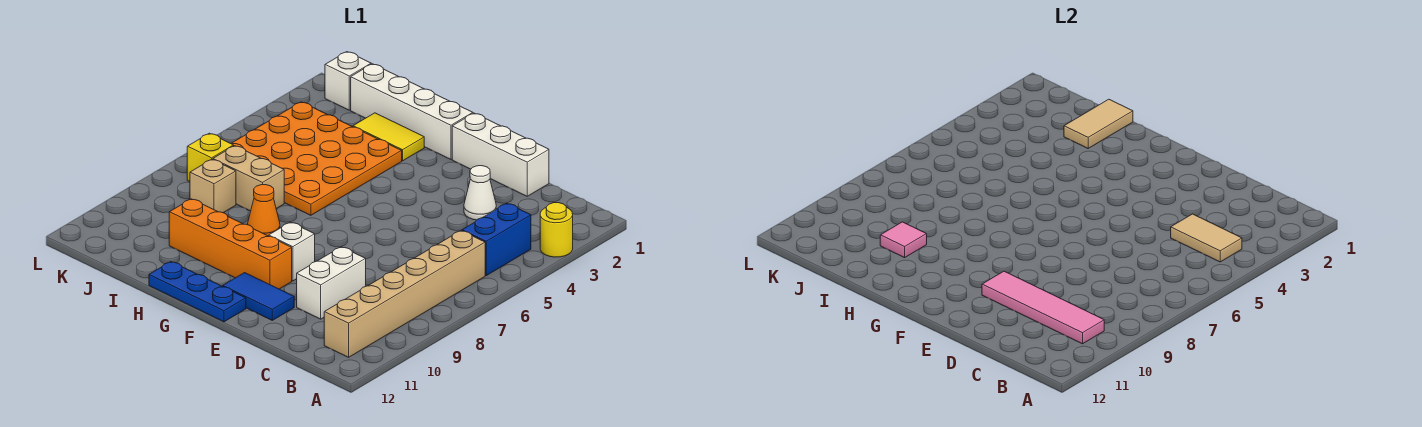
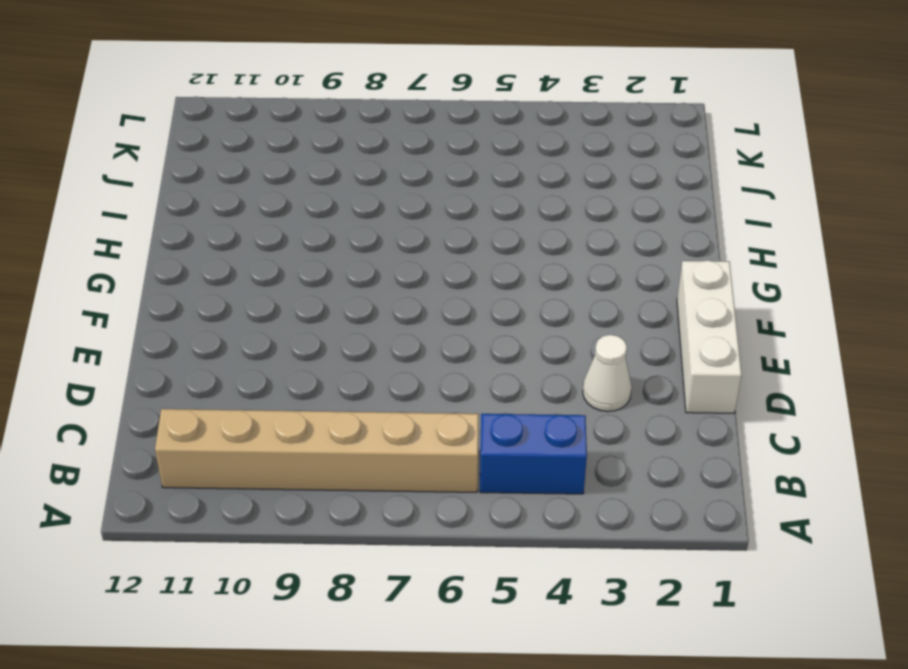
none -> yellow round brick A3 level 1
none -> white brick D9:D10 level 1
none -> blue tile E11:F11 level 1

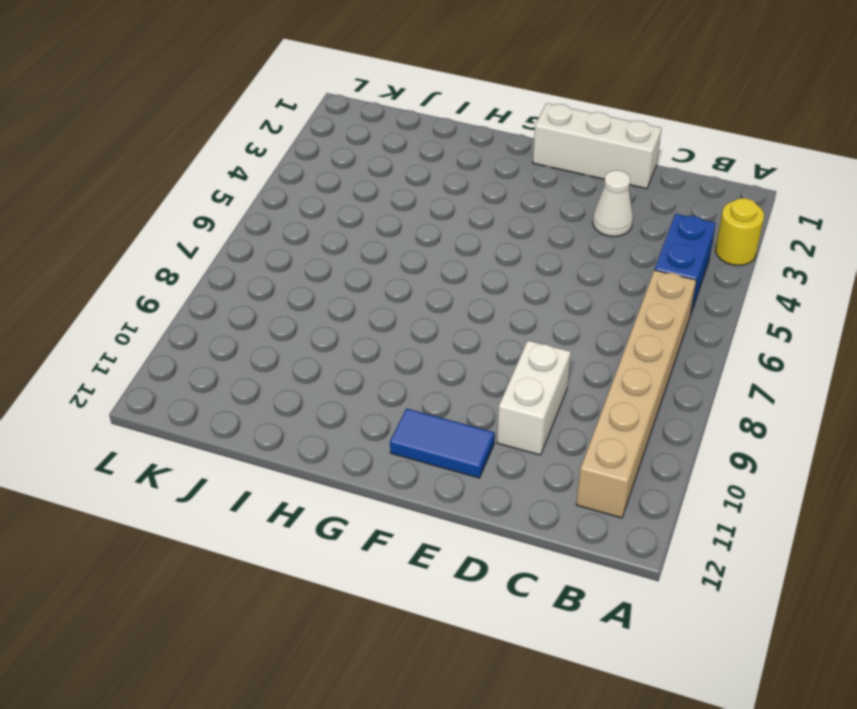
none -> white brick F9 level 1
none -> orange brick F10:I10 level 1
none -> blue plate F12:H12 level 1

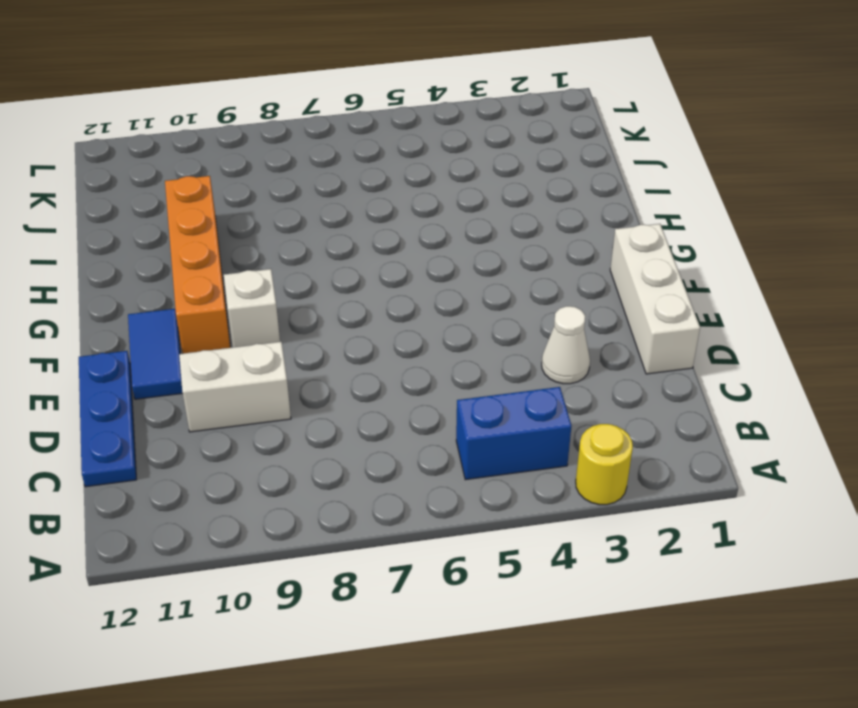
blue plate C12:E12 level 1 -> blue plate F12:H12 level 1
none -> tan brick B6:B11 level 1
none -> white brick G1:J1 level 1
none -> yellow tile H2:I2 level 1

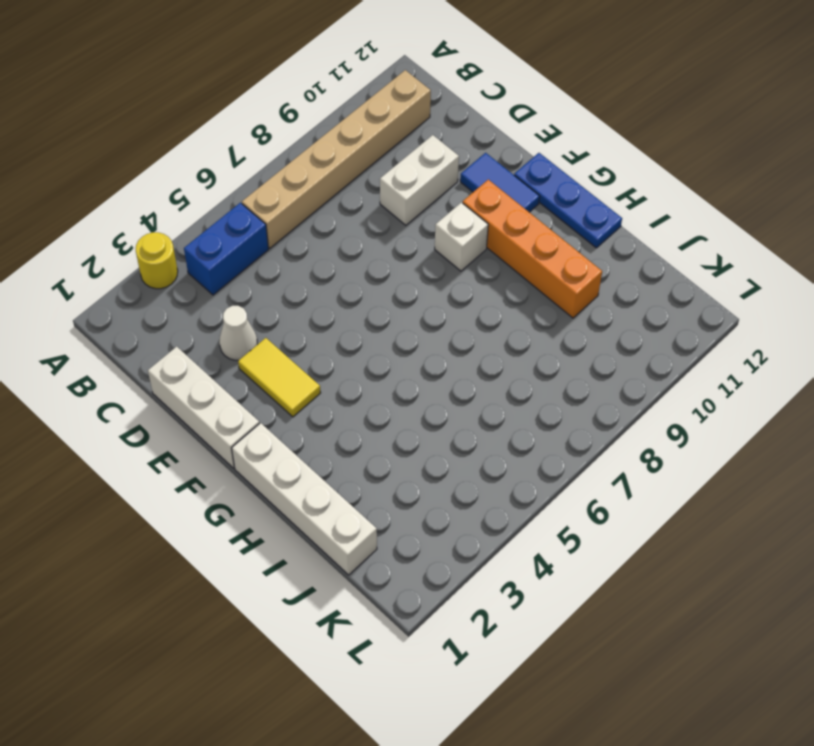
yellow tile E3:F3 level 1 -> yellow tile H2:I2 level 1
none -> orange plate H3:K6 level 1
none -> orange cone H8 level 1
none -> tan brick I7:J7 level 1

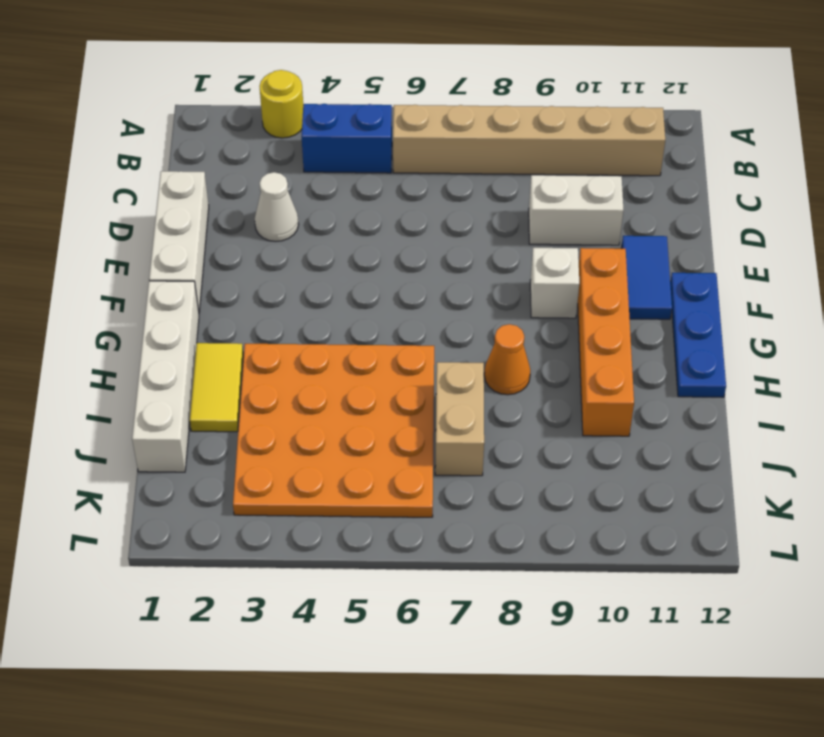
none -> tan brick J8 level 1
none -> white brick K1 level 1
none -> yellow brick K7 level 1

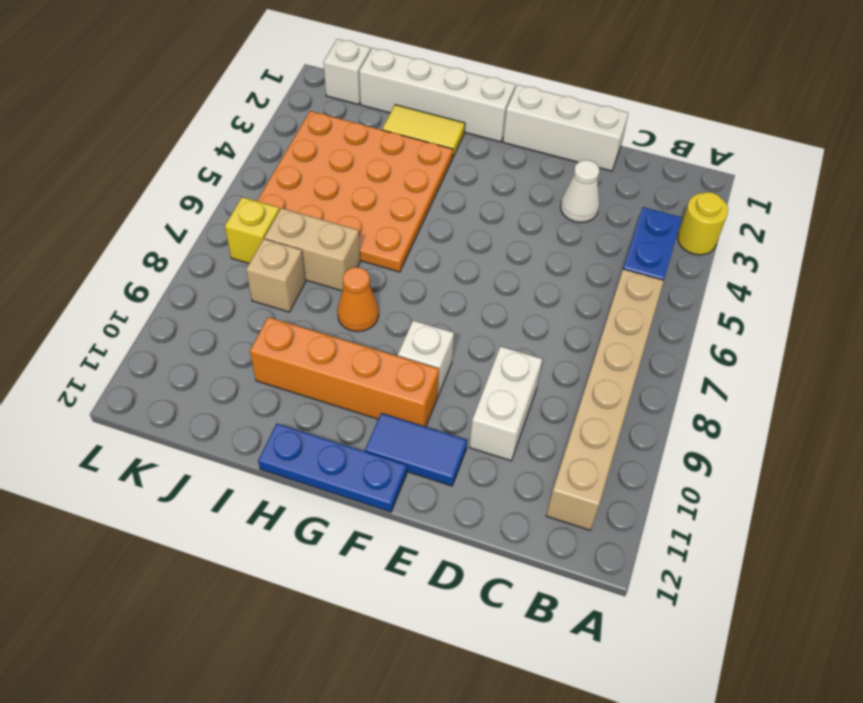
none -> tan tile B4:C4 level 2
none -> pink tile B10:E10 level 2
none -> tan tile I1:I2 level 2

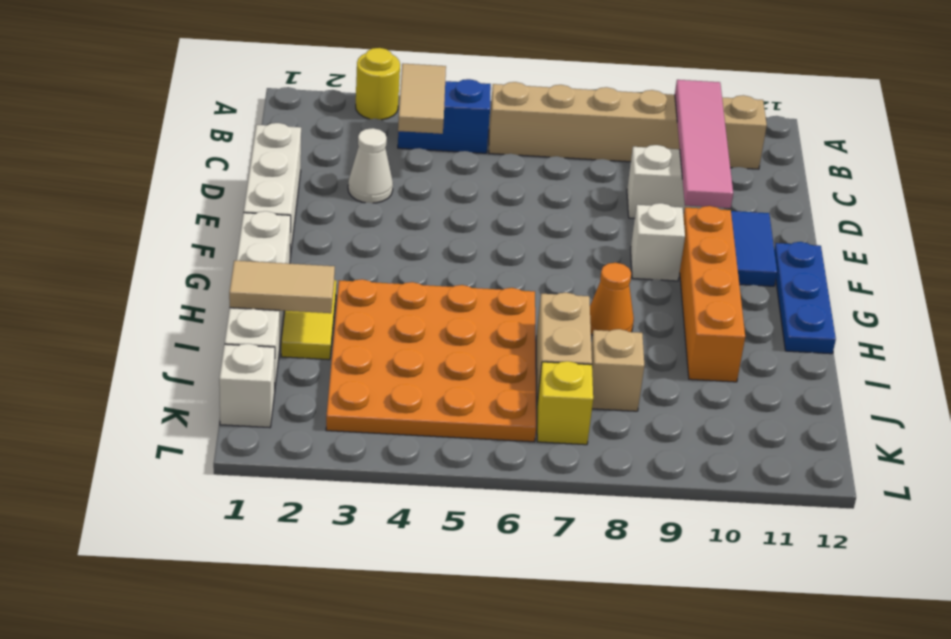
none -> pink tile I10 level 2

